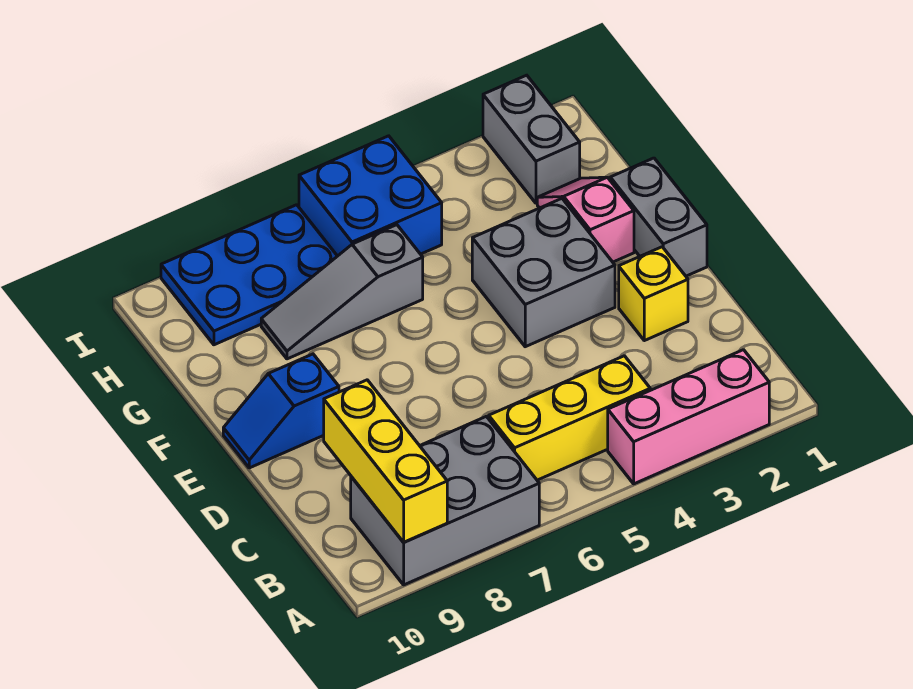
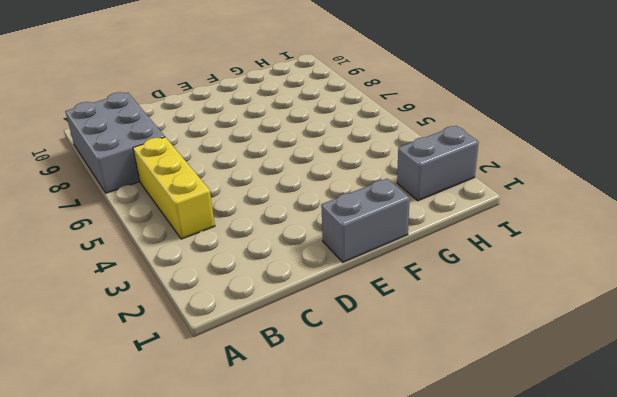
none -> pink brick A2:A4 level 1
none -> yellow brick D2 level 1
none -> grey brick E3:F4 level 1

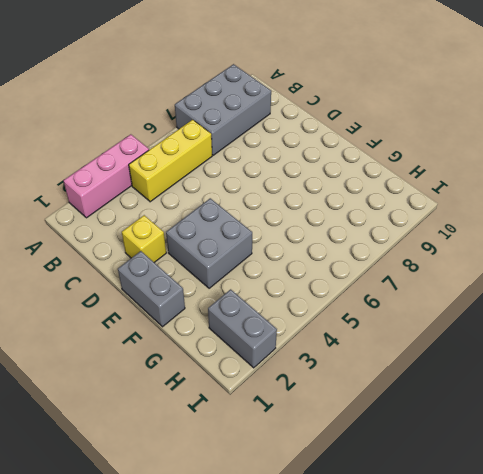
none -> blue slope E9:E10 level 1 top 9
none -> pink slope F2:G2 level 1 top F
none -> grey slope G6:G8 level 1 top 6

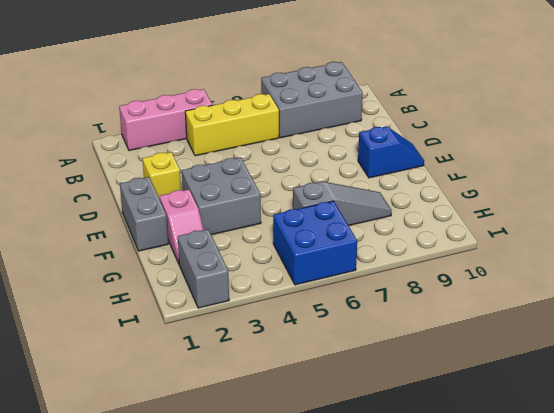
none -> blue plate H7:I9 level 1
none -> yellow brick A9:C9 level 2

